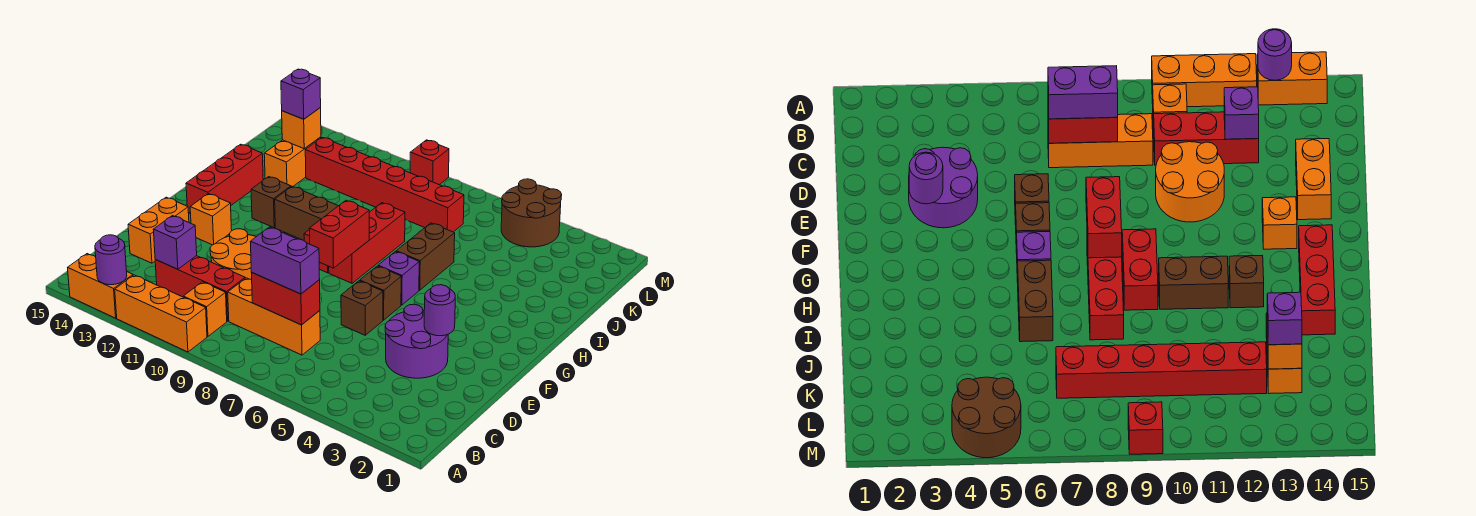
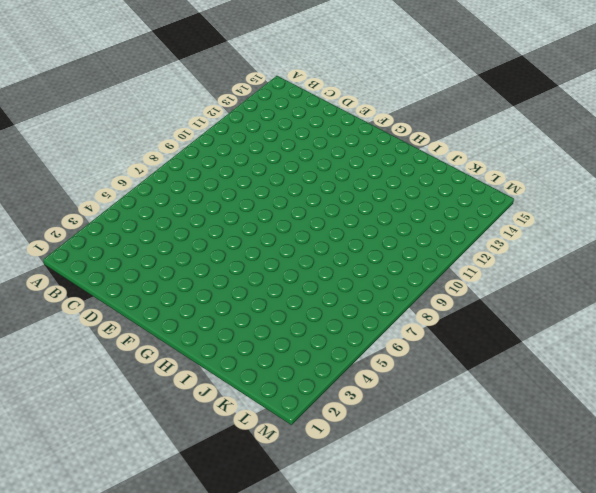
none -> orange brick A10:A12 level 1
none -> orange brick A13:A14 level 1
none -> orange brick B10 level 1
none -> orange brick C7:C9 level 1

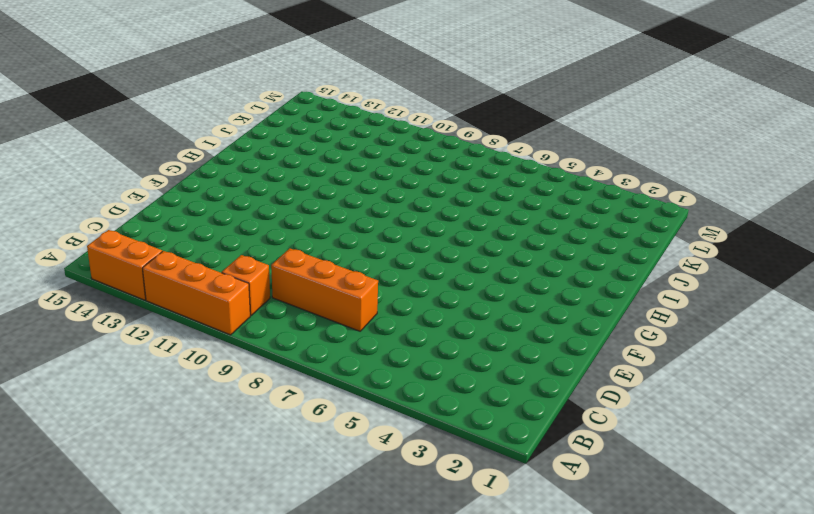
none -> red brick C10:C12 level 1
none -> purple round brick D3:E4 level 1
none -> orange round brick D10:E11 level 1
none -> orange brick D14:E14 level 1

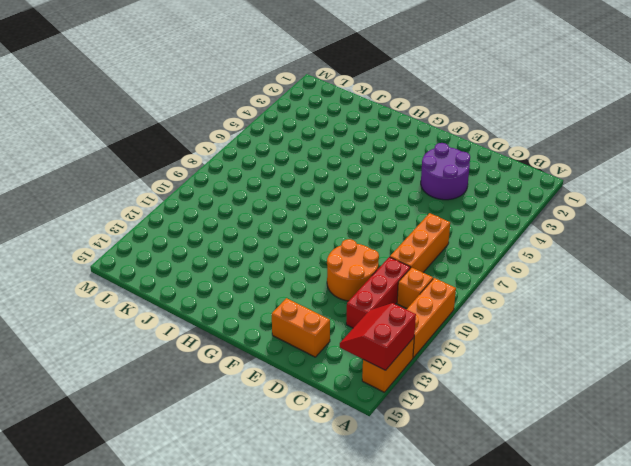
red slope A13:B14 level 2 top A -> purple round brick A13 level 2
none -> brown brick E6 level 1
none -> brown brick F6 level 1
none -> orange brick F13 level 1
none -> purple brick G6 level 1

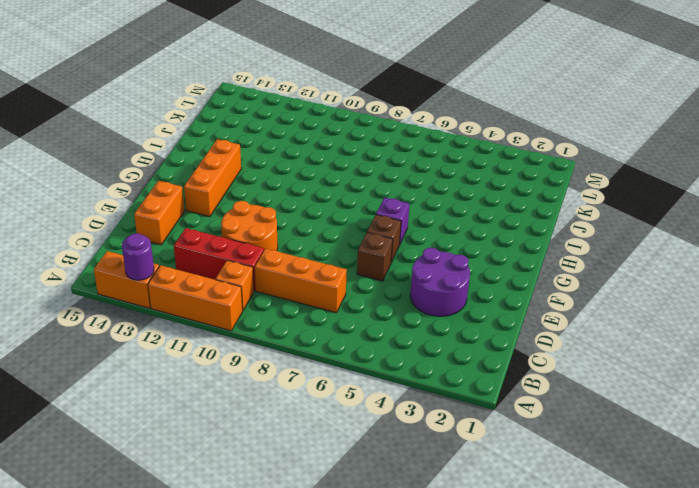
orange brick F13:H13 level 1 -> orange brick F13 level 1
none -> red brick G8:I8 level 1
none -> red brick G9:H9 level 1
none -> red brick G14:I14 level 1
none -> brown brick H6:I6 level 1

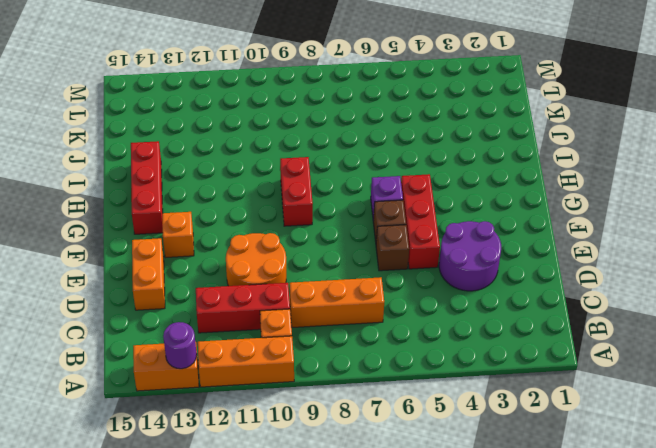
red brick E5:G5 level 1 -> red brick G8:I8 level 1
none -> brown brick H6:I6 level 1
none -> brown brick H10:H11 level 1
none -> brown brick H12 level 1
none -> orange brick J13:K13 level 1

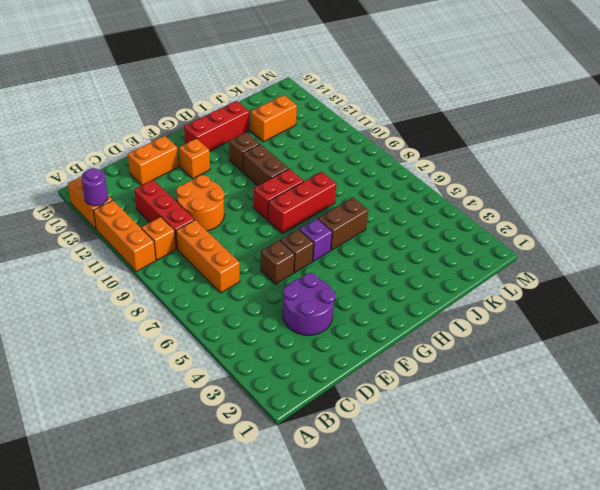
none -> red brick K7:K12 level 1
none -> brown round brick L4:M5 level 1
none -> red brick M9 level 1
none -> red brick C7:C8 level 2

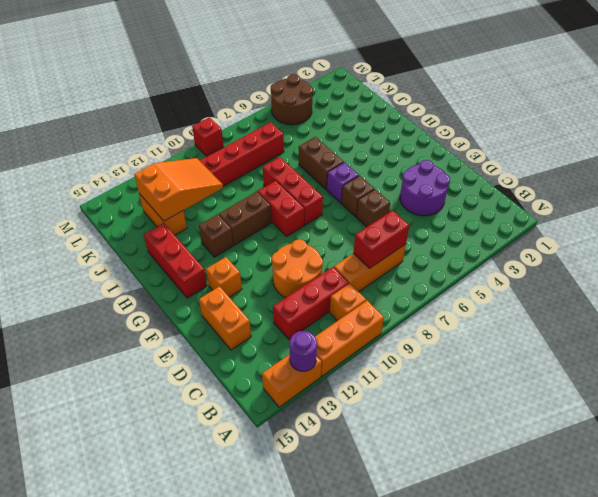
orange slope J11:K13 level 2 top 13 -> orange brick K13 level 2
none -> purple brick C12 level 2
none -> purple round brick E3 level 2
none -> red brick F8:G8 level 2
none -> purple brick C7:C8 level 3

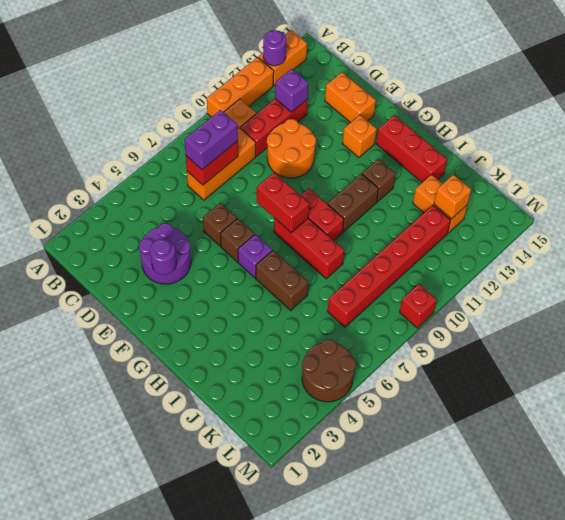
none -> purple brick K13 level 3

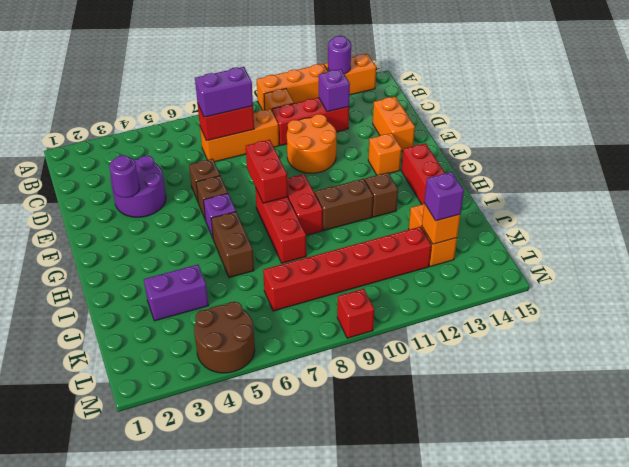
purple brick J3:J4 level 1 -> none

